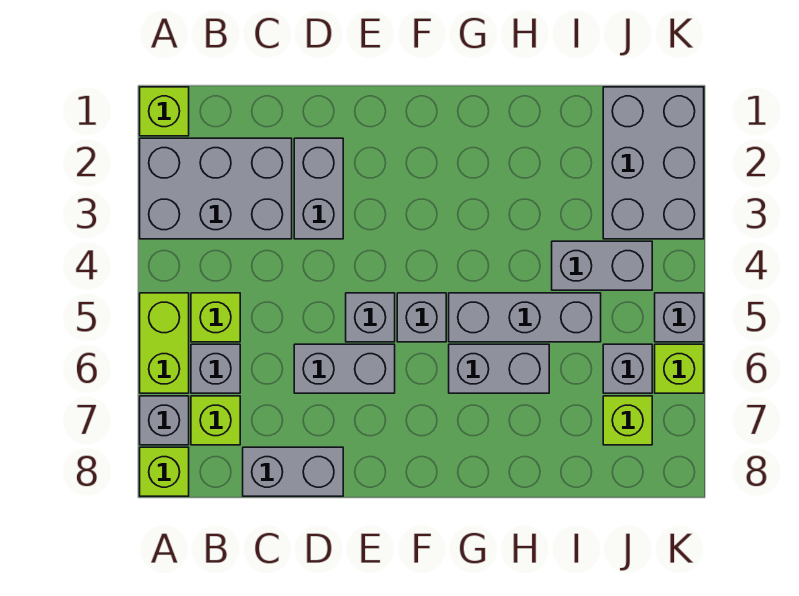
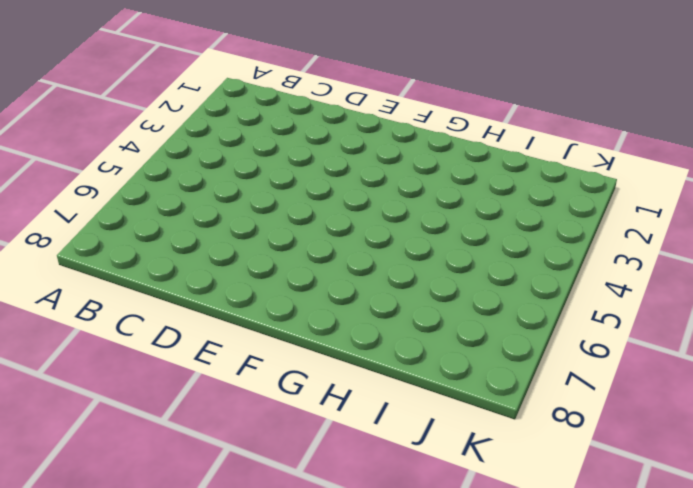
none -> lime brick A1 level 1
none -> grey brick A2:C3 level 1
none -> lime brick A5:A6 level 1

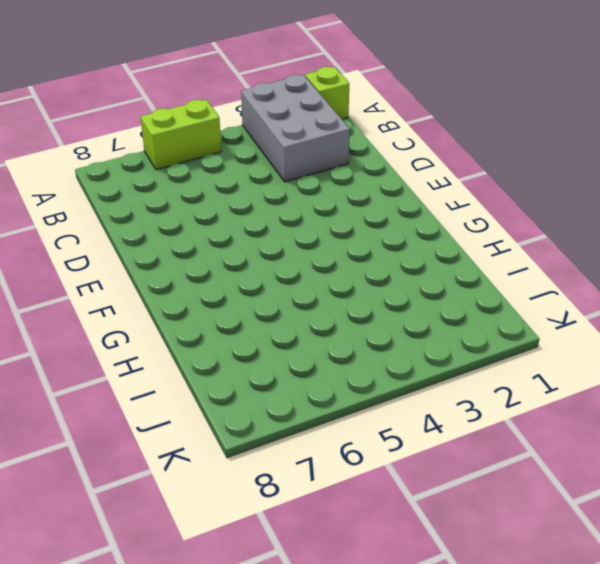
none -> grey brick A7 level 1
none -> lime brick A8 level 1
none -> lime brick B5 level 1

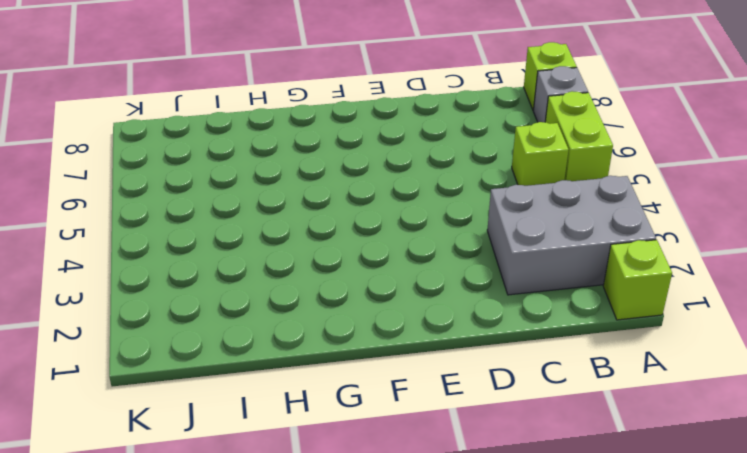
none -> grey brick B6 level 1
none -> lime brick B7 level 1
none -> grey brick C8:D8 level 1

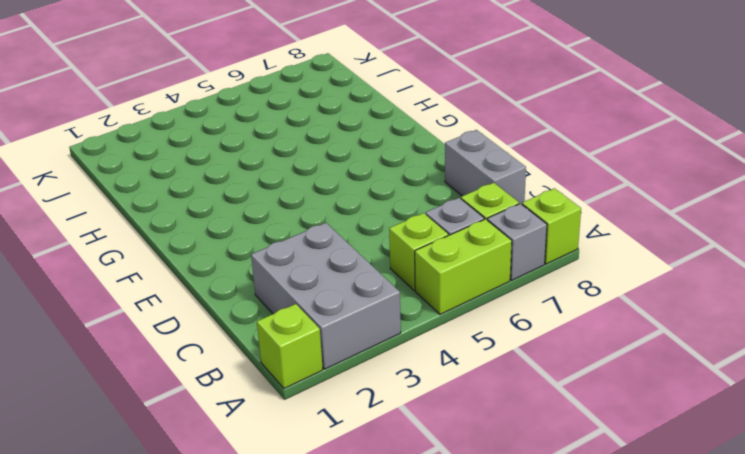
none -> grey brick D2:D3 level 1
none -> grey brick D6:E6 level 1
none -> grey brick E5 level 1

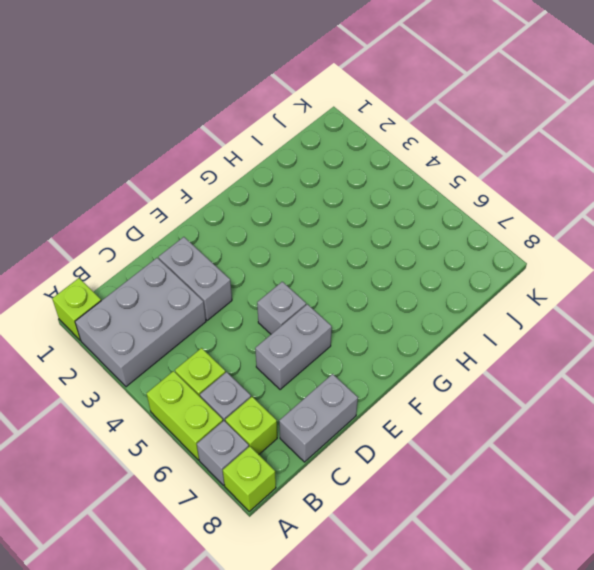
none -> grey brick F5 level 1
none -> grey brick G5:I5 level 1
none -> grey brick G6:H6 level 1

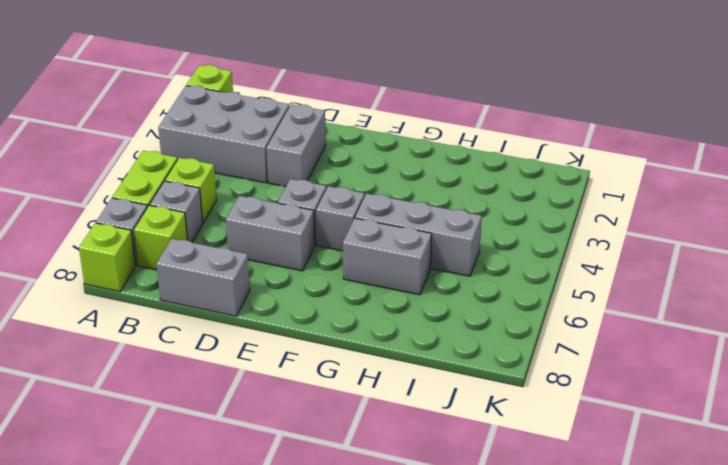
none -> grey brick I4:J4 level 1
none -> grey brick J1:K3 level 1
none -> grey brick J6 level 1

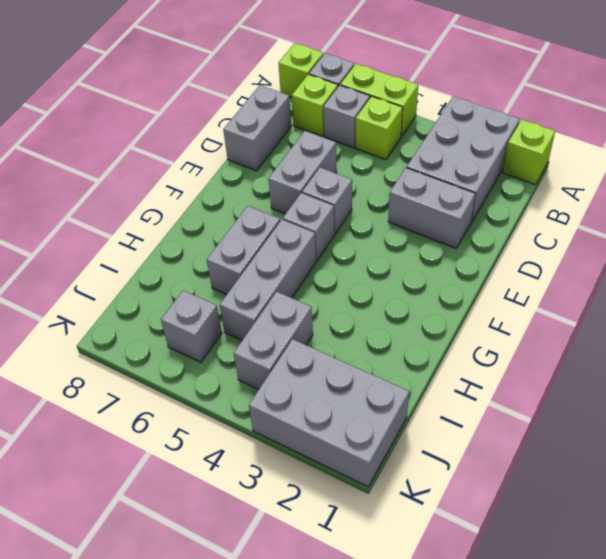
none -> lime brick J7 level 1
none -> grey brick K5 level 1
none -> lime brick K6 level 1

